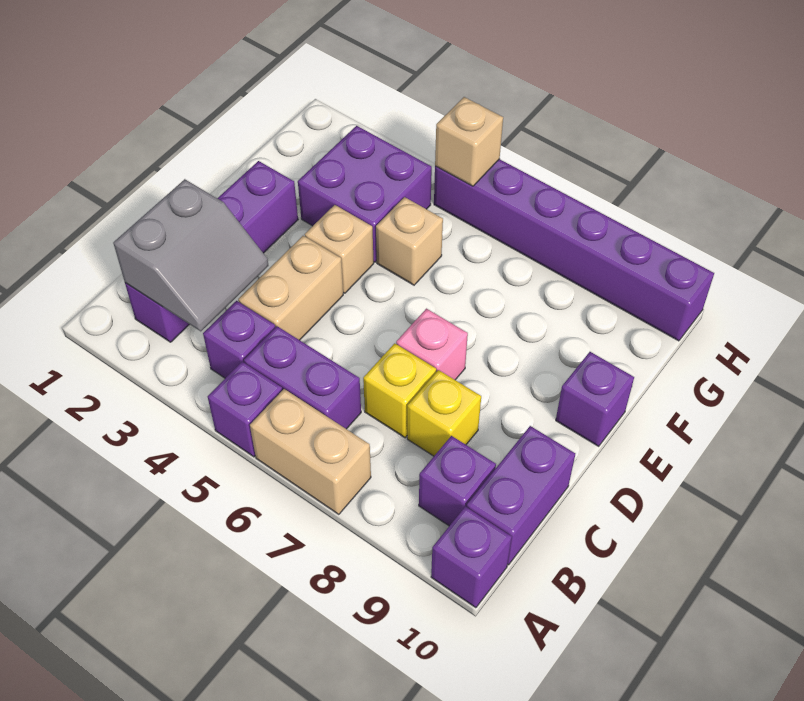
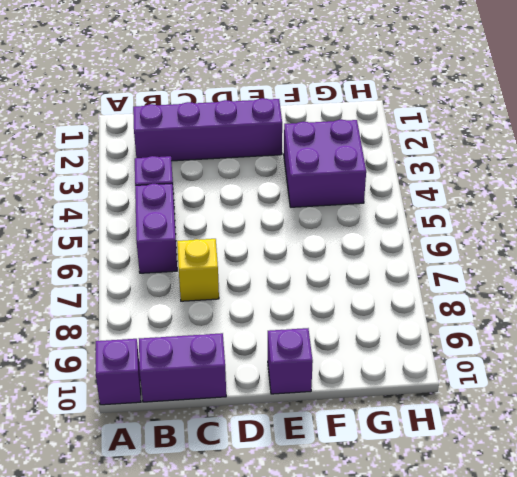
none -> purple brick A5 level 1
none -> tan brick A6:A7 level 1
none -> purple brick B9 level 1

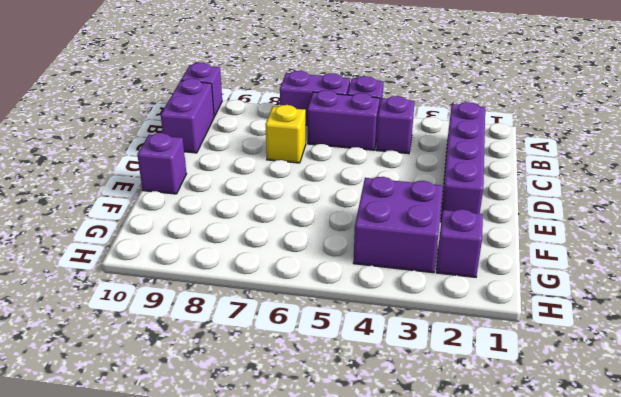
purple brick A6:A7 level 1 -> tan brick A6:A7 level 1
purple brick G2 level 1 -> purple brick B9 level 1
none -> tan brick C4:D4 level 1
none -> yellow brick C8 level 1
none -> pink brick D7 level 1

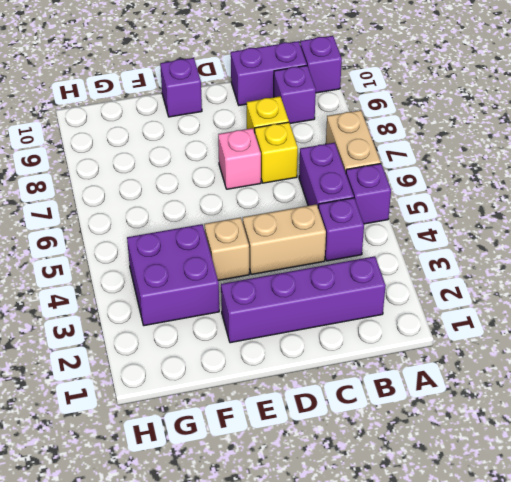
none -> tan brick F5 level 1
none -> purple brick H5:H10 level 1
none -> grey slope B2:C3 level 2 top 2

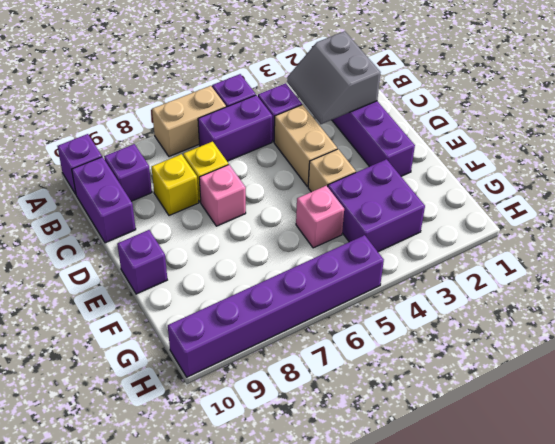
pink brick F5 level 1 -> tan brick F5 level 1
none -> tan brick H5 level 2

